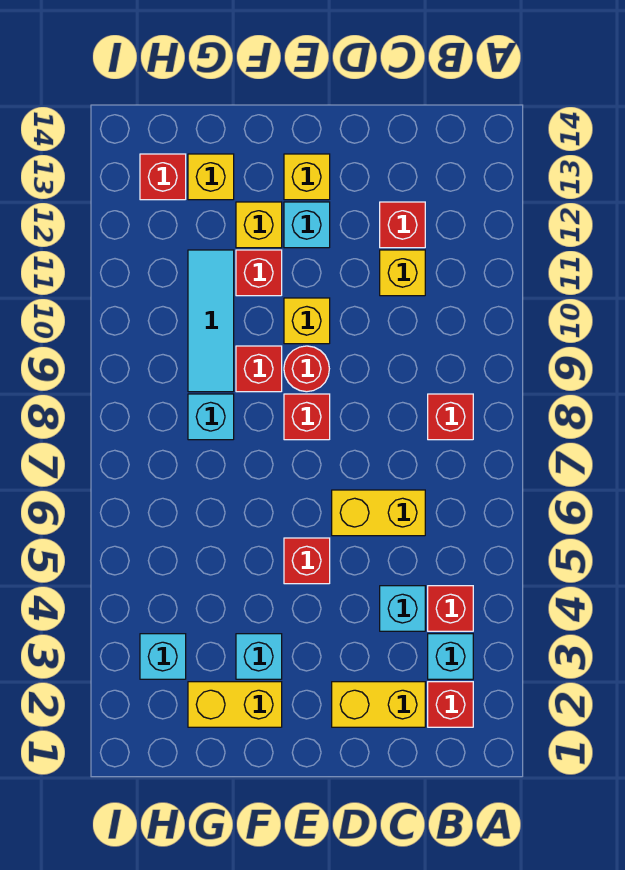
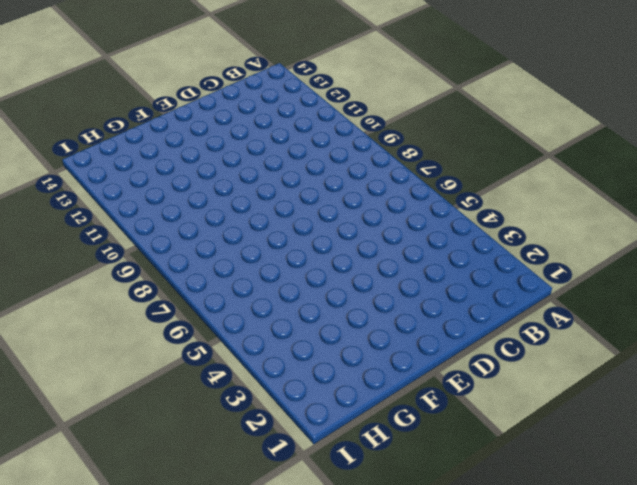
none -> red brick B2 level 1
none -> cyan brick B3 level 1
none -> red brick B4 level 1

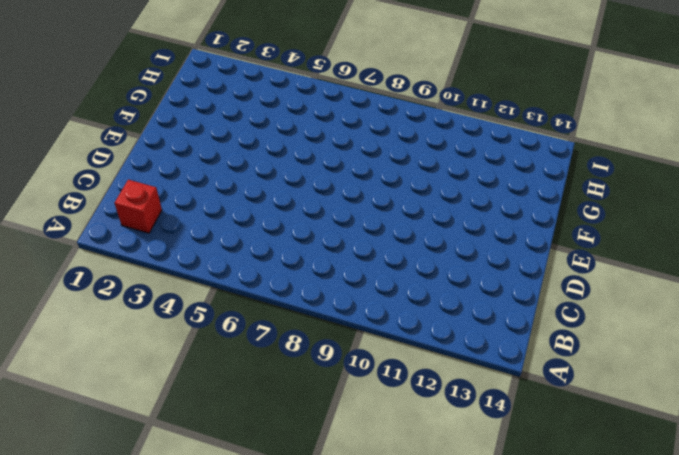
none -> cyan brick B3 level 1
none -> red brick B4 level 1
none -> red brick B8 level 1

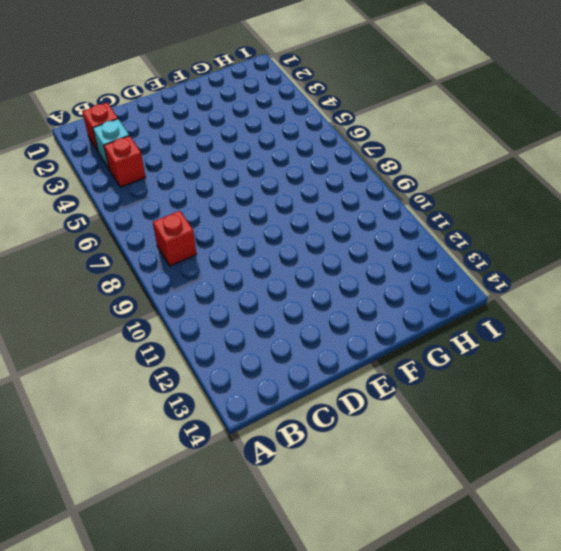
none -> yellow brick C2:D2 level 1
none -> cyan brick C4 level 1
none -> yellow brick C6:D6 level 1

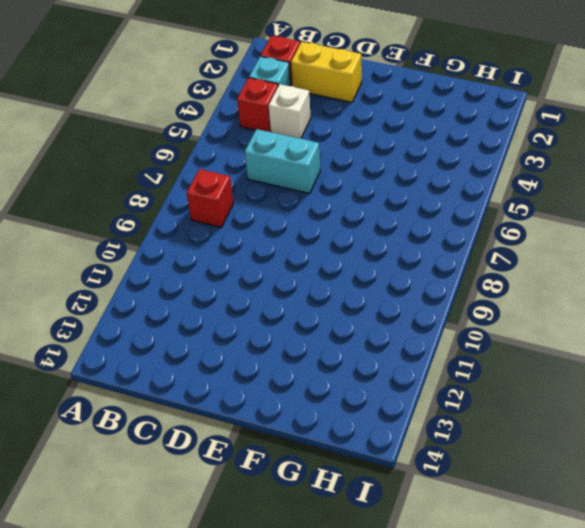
white brick C4 level 1 -> cyan brick C4 level 1
cyan brick C6:D6 level 1 -> yellow brick C6:D6 level 1
none -> yellow brick C11 level 1
none -> red brick C12 level 1
none -> red brick E5 level 1

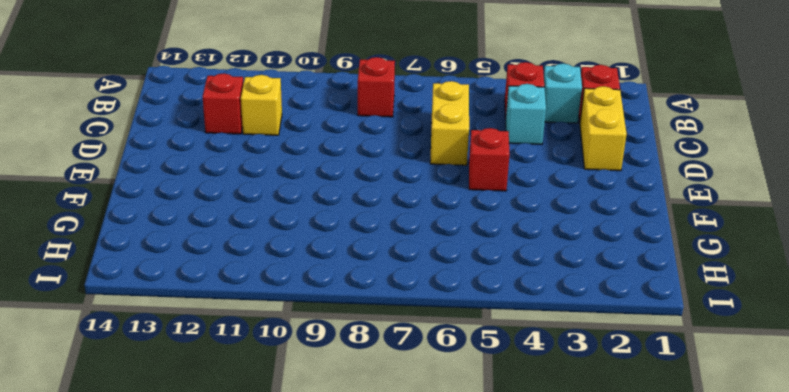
none -> red brick E8 level 1
none -> red round brick E9 level 1
none -> yellow brick E10 level 1

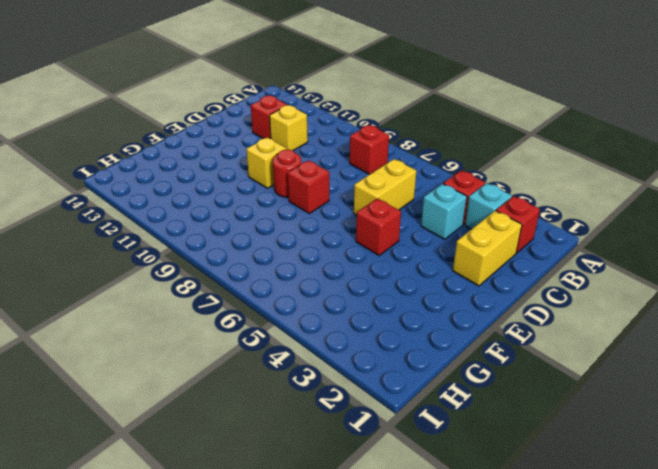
none -> cyan brick E12 level 1
none -> yellow brick E13 level 1
none -> yellow brick F2:G2 level 1

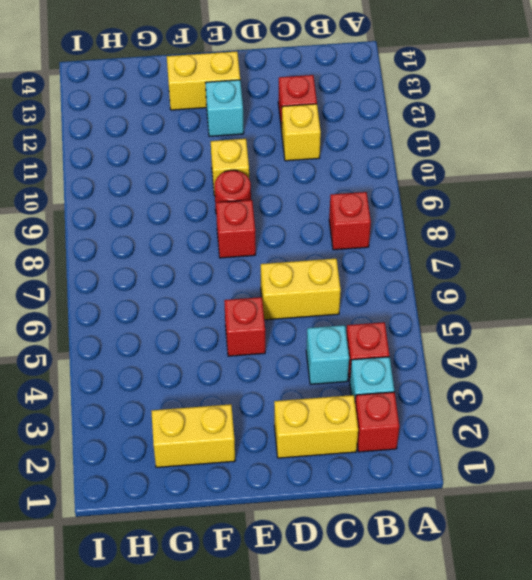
yellow brick E13:F13 level 1 -> yellow brick E13 level 1
none -> cyan brick F3 level 1
none -> red brick F9 level 1
none -> red brick F11 level 1

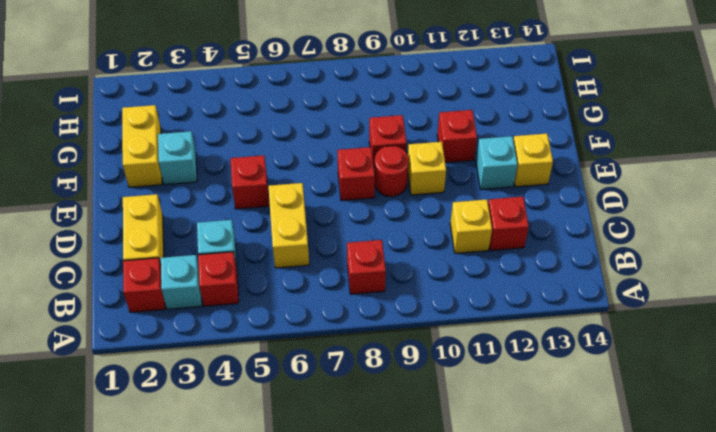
none -> yellow brick F12 level 1
none -> cyan brick G8 level 1
none -> cyan tile G9:G11 level 1

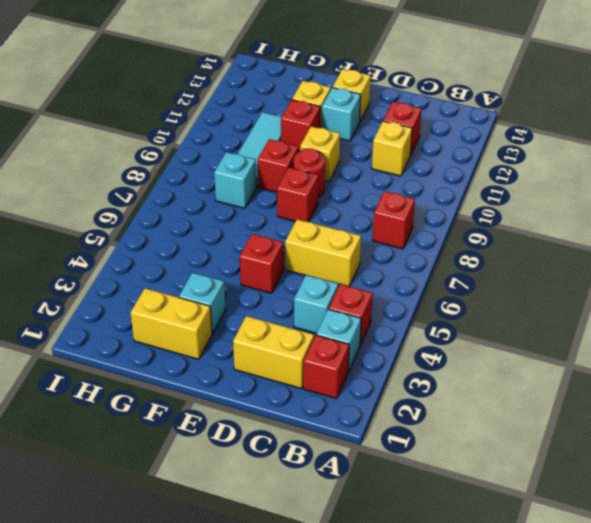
none -> yellow brick G13 level 1
none -> cyan brick H3 level 1
none -> red brick H13 level 1

